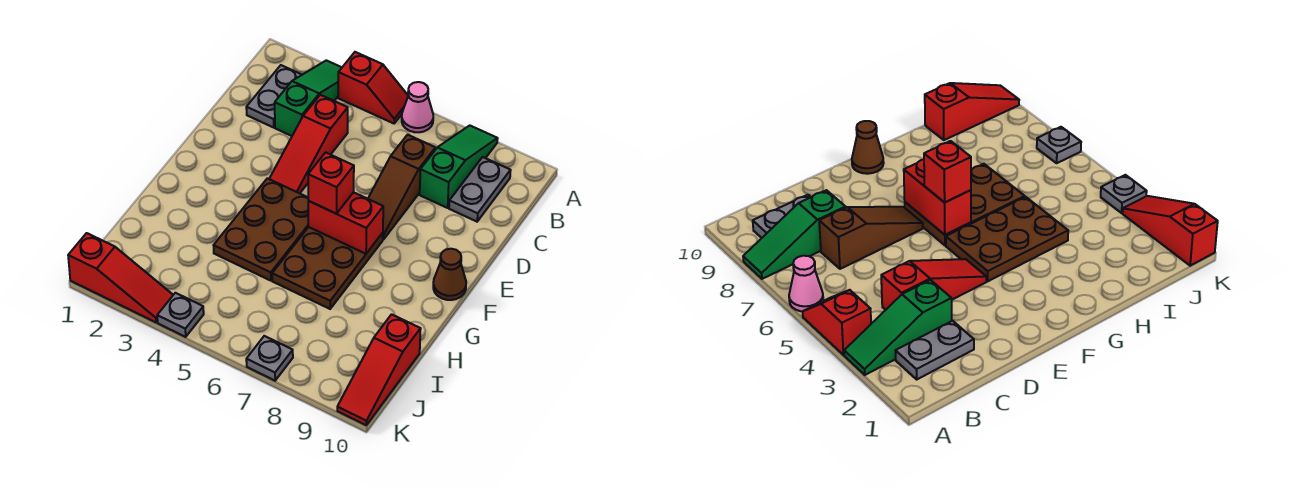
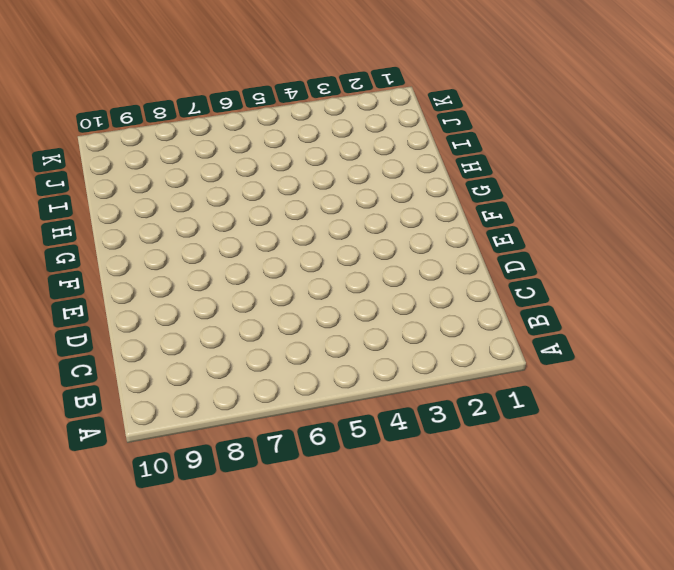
none -> green slope A3:C3 level 1 top C
none -> red slope A4:A5 level 1 top 4
none -> pink cone A6 level 1

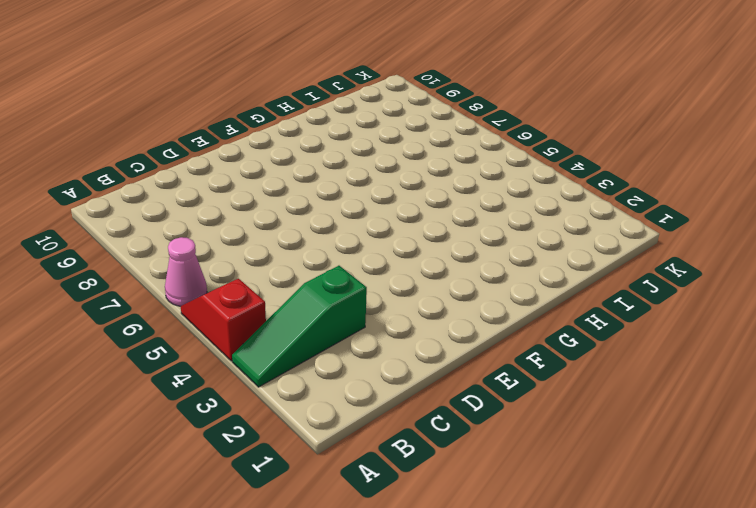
none -> green slope A8:C8 level 1 top C
none -> grey plate B2:C2 level 1
none -> grey plate B9:C9 level 1

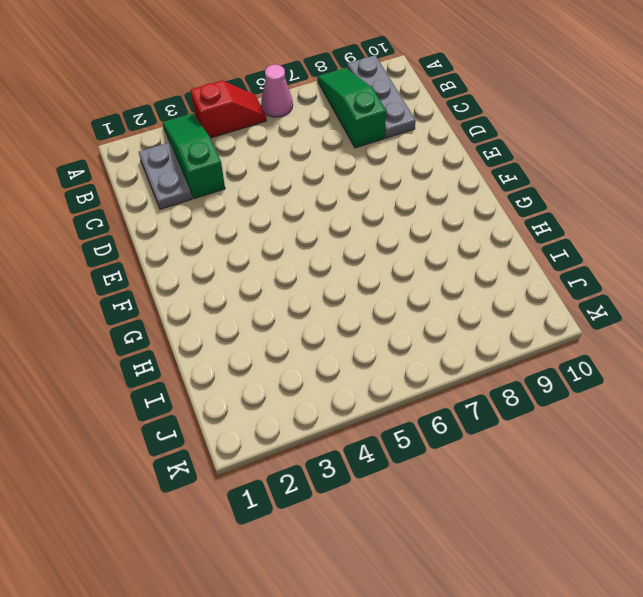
grey plate A9:C9 level 1 -> grey plate B9:C9 level 1
none -> red slope C4:E4 level 1 top C
none -> brown slope C7:E7 level 1 top C
none -> brown plate F4:H5 level 1

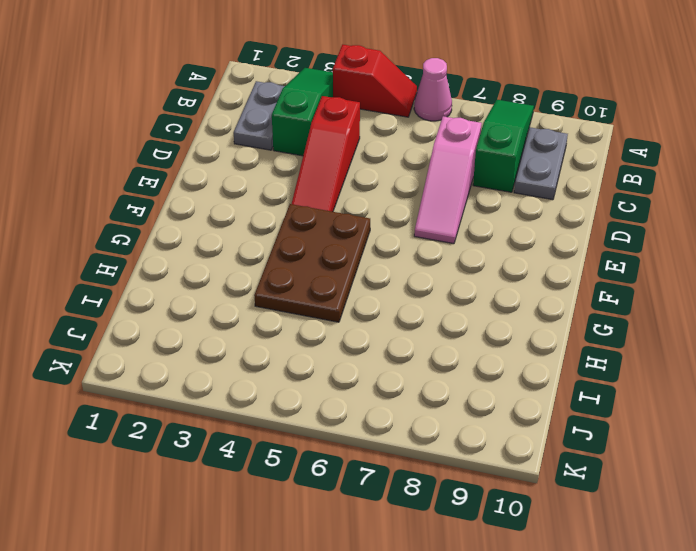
pink slope C7:E7 level 1 top C -> brown slope C7:E7 level 1 top C
none -> brown plate F6:H7 level 1
none -> brown cone F10 level 1
none -> red slope I10:K10 level 1 top I

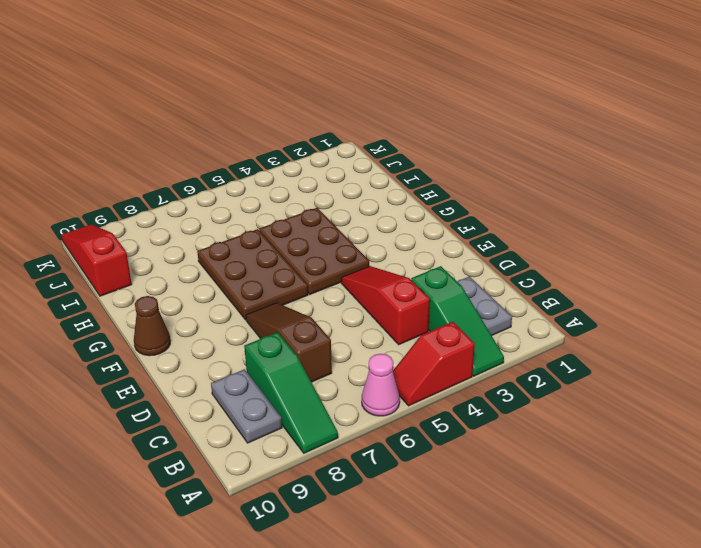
none -> red slope K1:K3 level 1 top 1
none -> grey plate K4 level 1
none -> grey plate K7 level 1

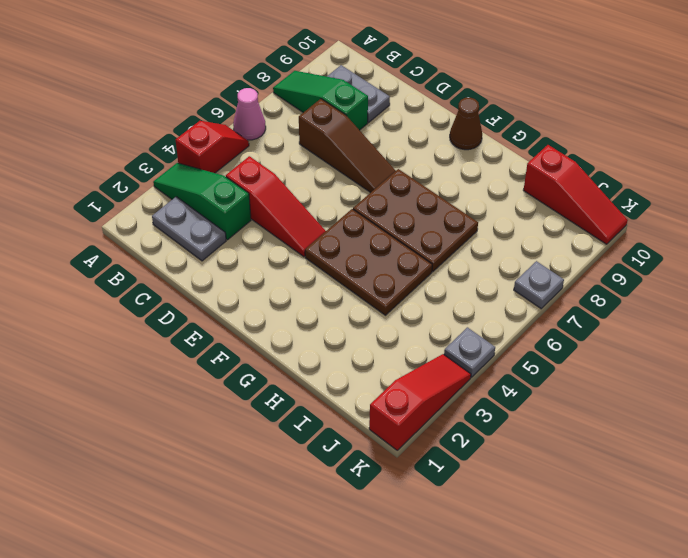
none -> red brick F6:F7 level 2
none -> red brick F6 level 3

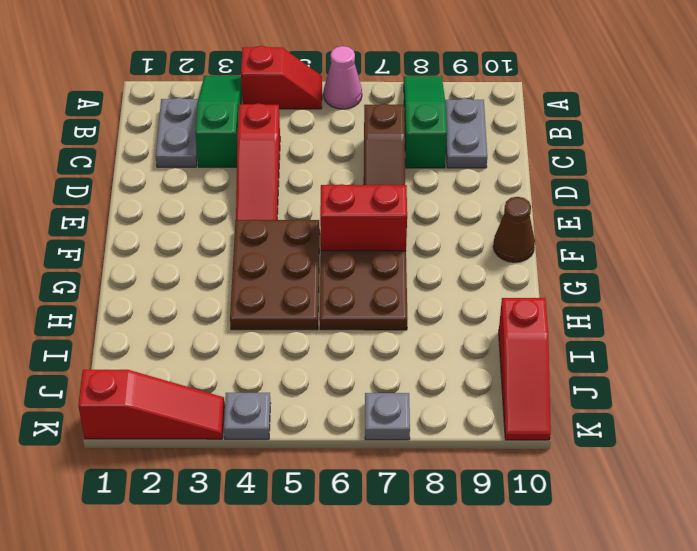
none -> red brick F6 level 3

